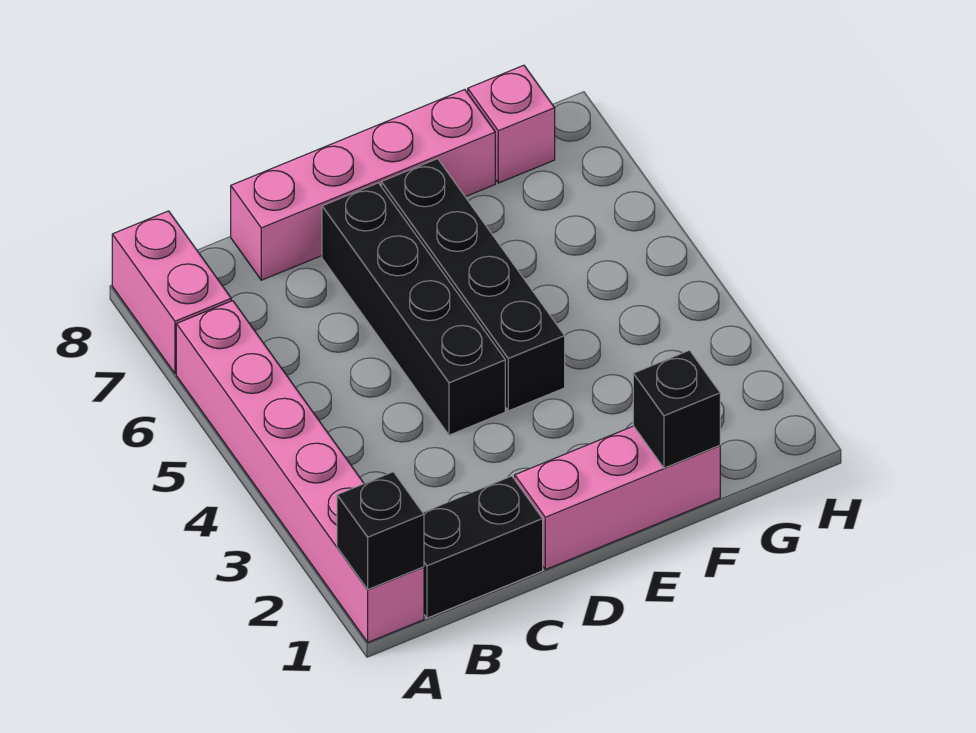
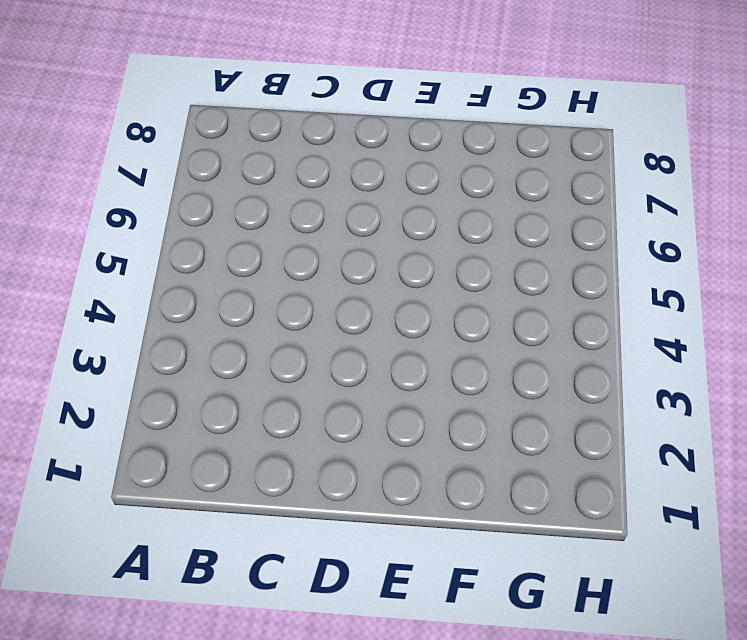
none -> pink brick A1:A6 level 1
none -> pink brick A7:A8 level 1

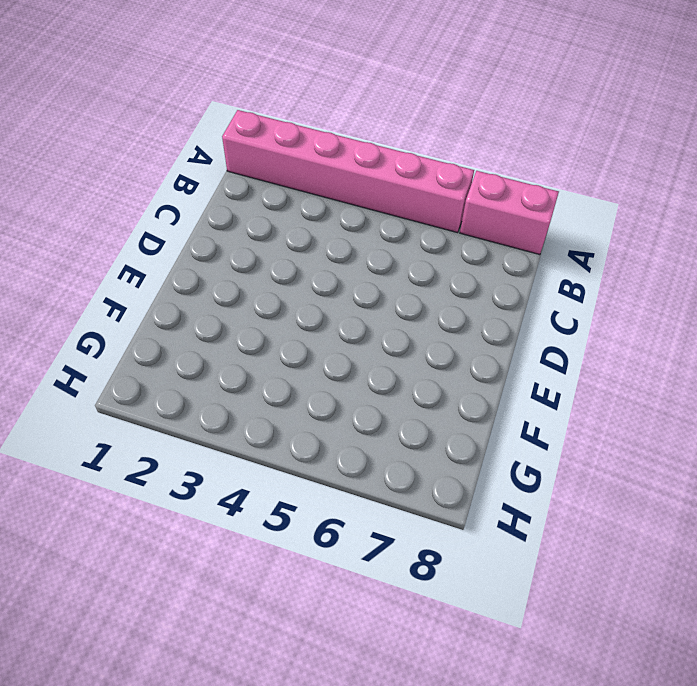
none -> black brick B1:C1 level 1
none -> pink brick C8:F8 level 1

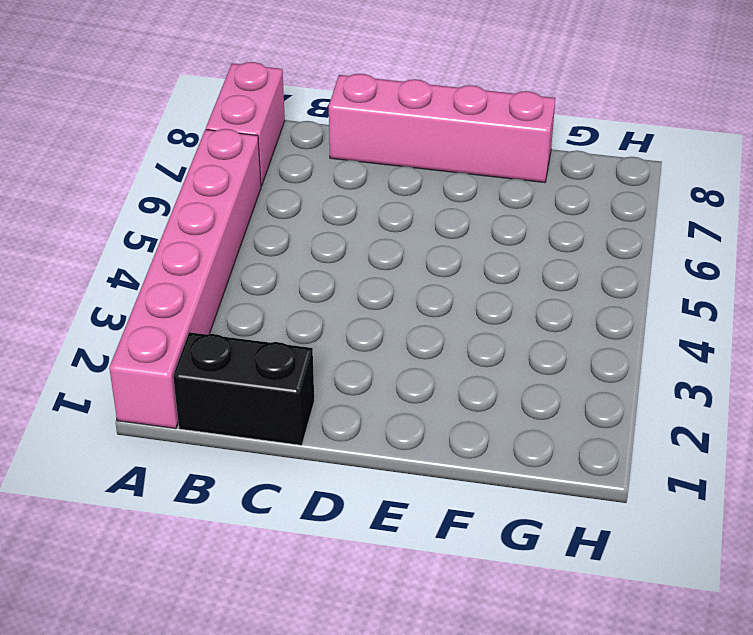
none -> pink brick D1:F1 level 1
none -> black brick D4:D7 level 1

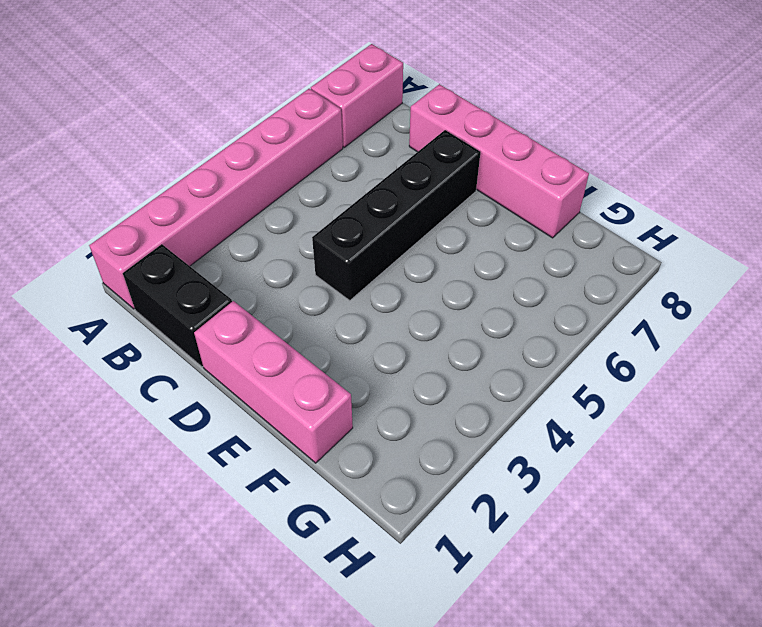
none -> black brick E4:E7 level 1
none -> pink brick G8 level 1

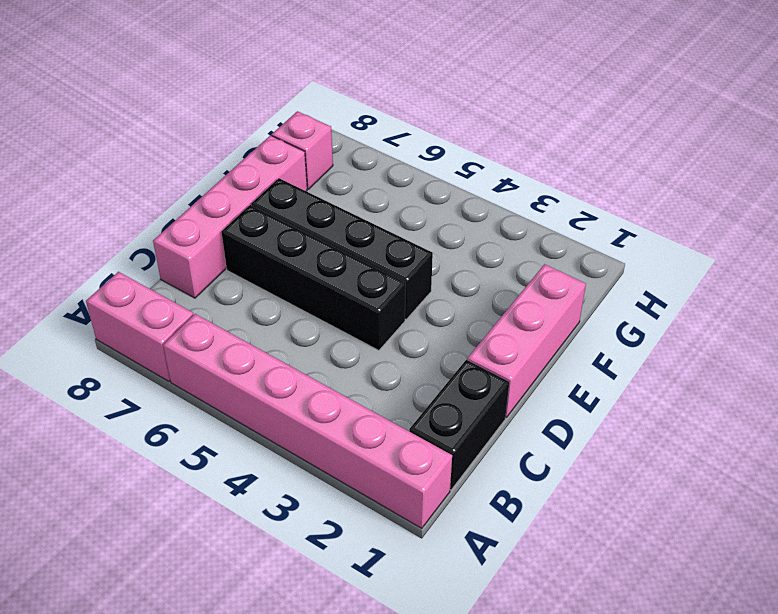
none -> black brick A1 level 2
none -> black brick F1 level 2

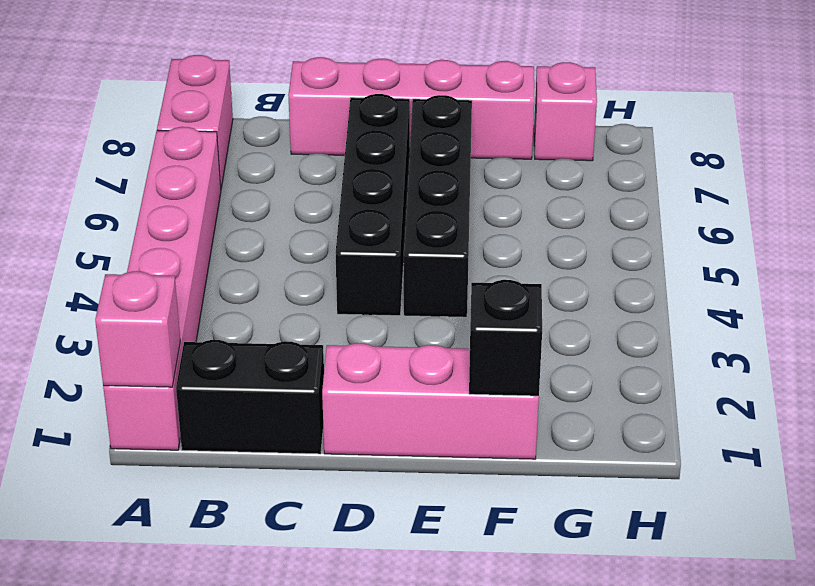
pink brick A1 level 2 -> black brick A1 level 2

